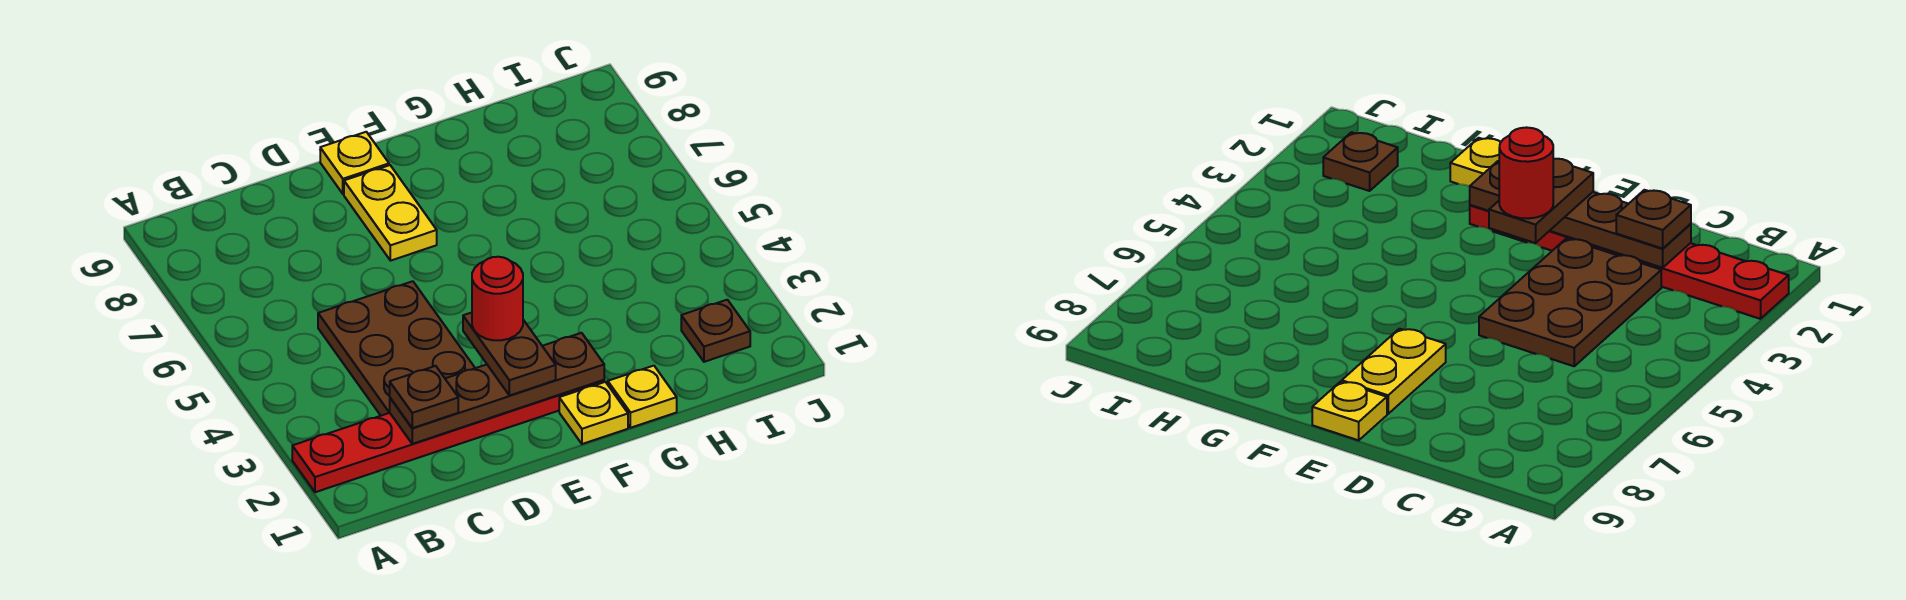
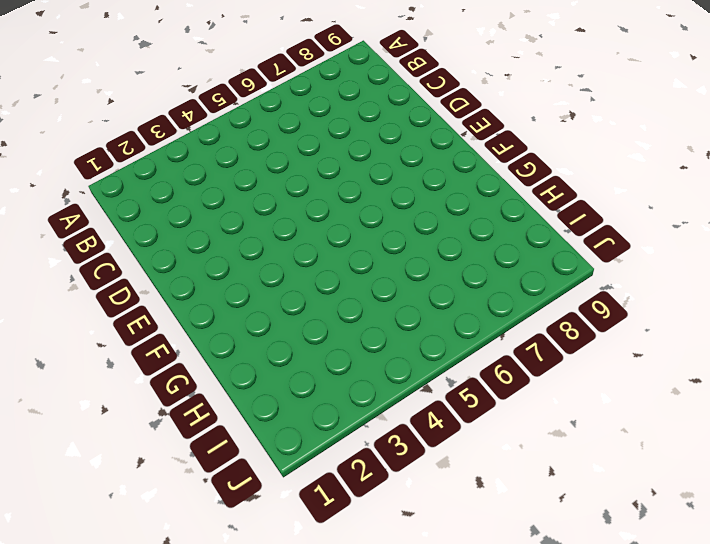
none -> red plate A2:F2 level 1
none -> brown plate C3:D5 level 1

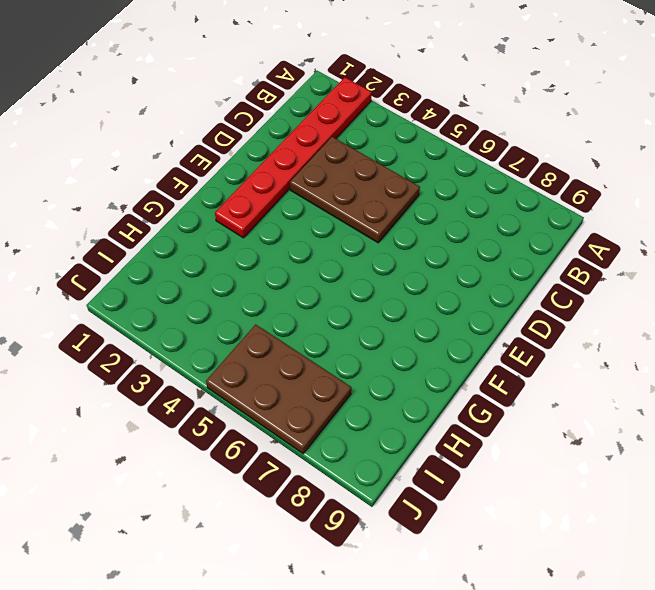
brown plate I5:J7 level 1 -> none
none -> yellow plate E7:E8 level 1
none -> yellow plate E9 level 1

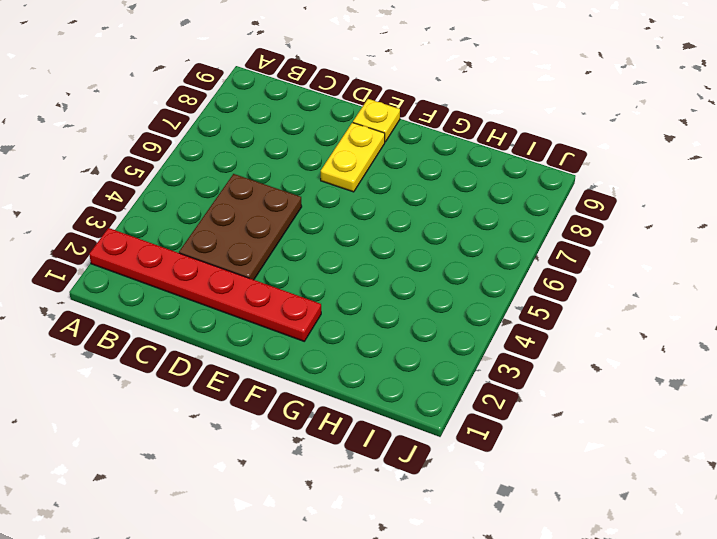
none -> yellow plate F1 level 1
none -> yellow plate G1 level 1

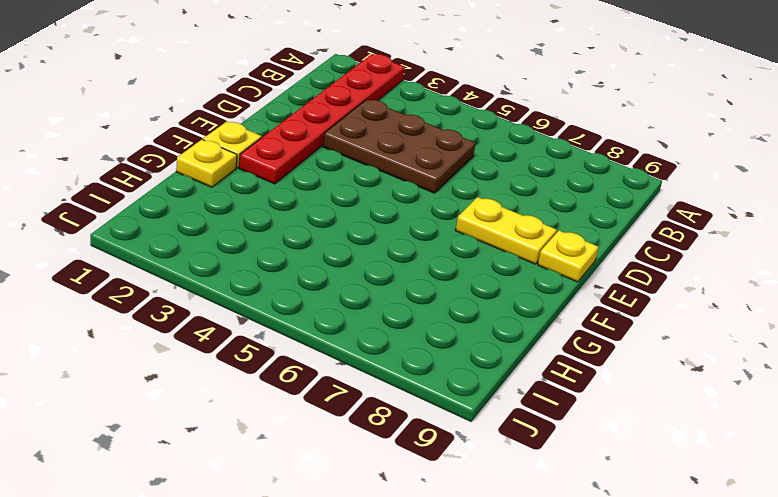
none -> brown plate I2 level 1
none -> brown plate C2:F2 level 2

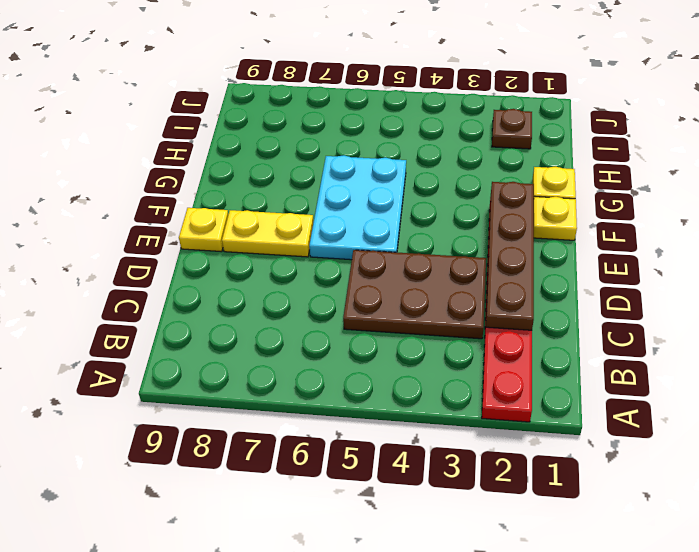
cyan plate E5:G6 level 1 -> none
none -> brown plate C2 level 3
none -> brown plate E2:E3 level 3

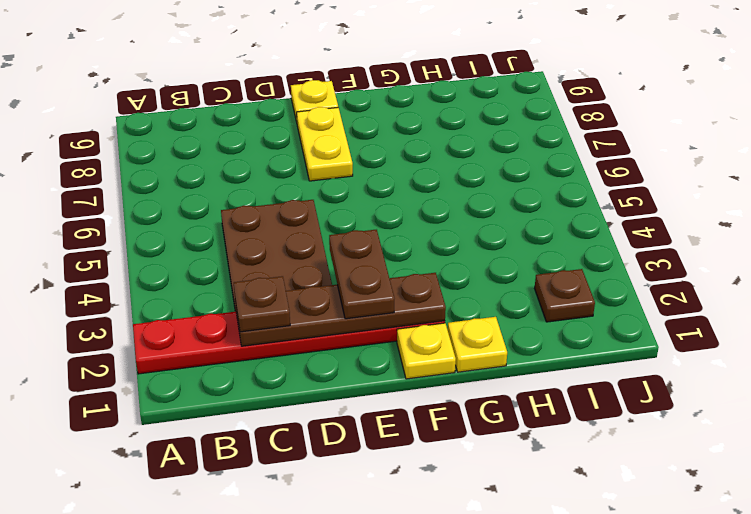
none -> red round brick E3 level 4

